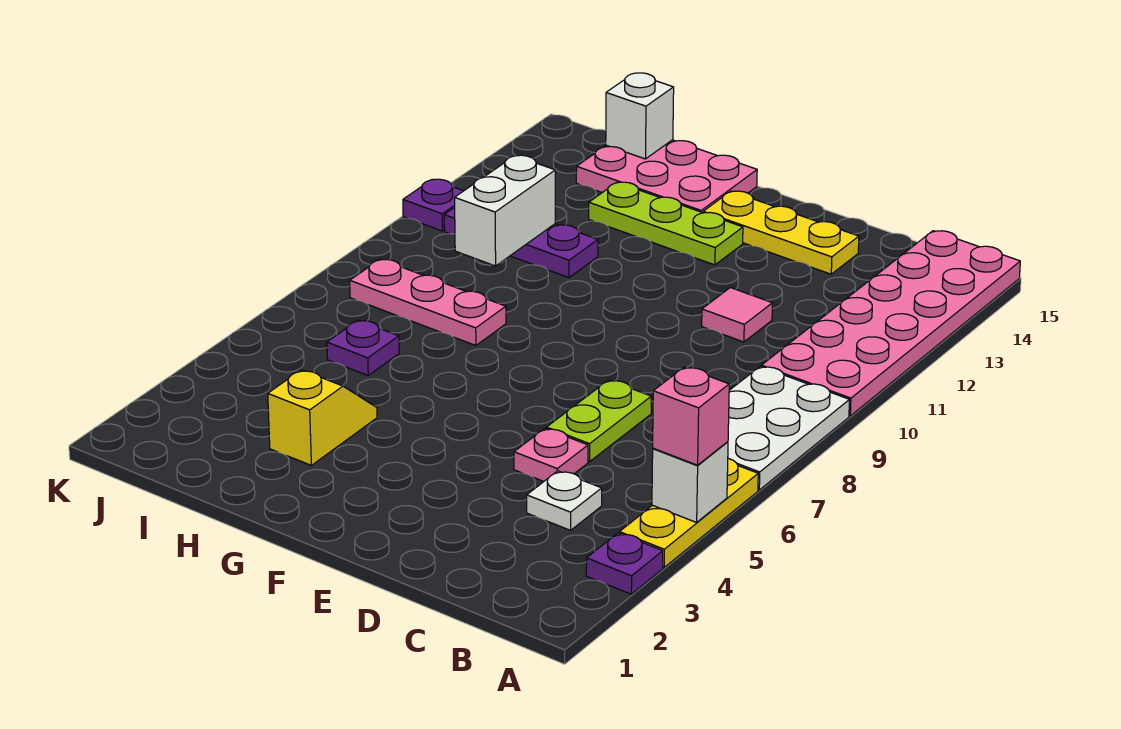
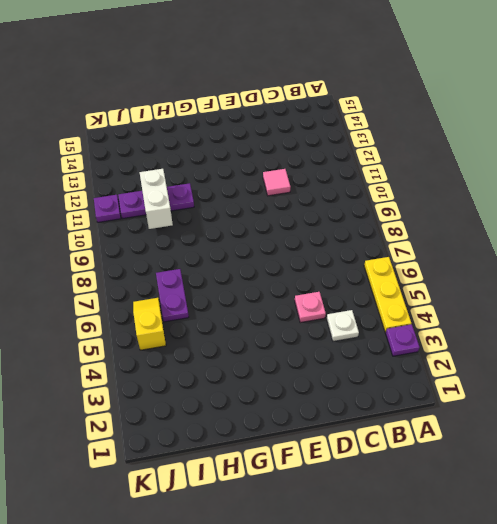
purple plate I6:I7 level 1 -> purple plate I6 level 1
yellow slope J5:J6 level 1 top 5 -> yellow slope H3:H4 level 1 top 3
none -> white plate A7:B9 level 1
none -> pink plate A10:B15 level 1
none -> lime plate D6:D7 level 1

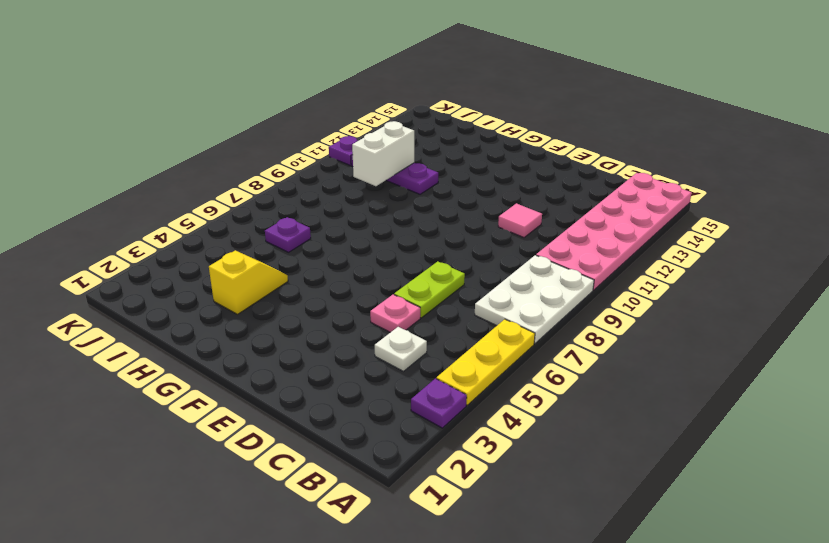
none -> yellow plate D14:F14 level 1
none -> lime plate F13:H13 level 1
none -> pink plate G14:I15 level 1

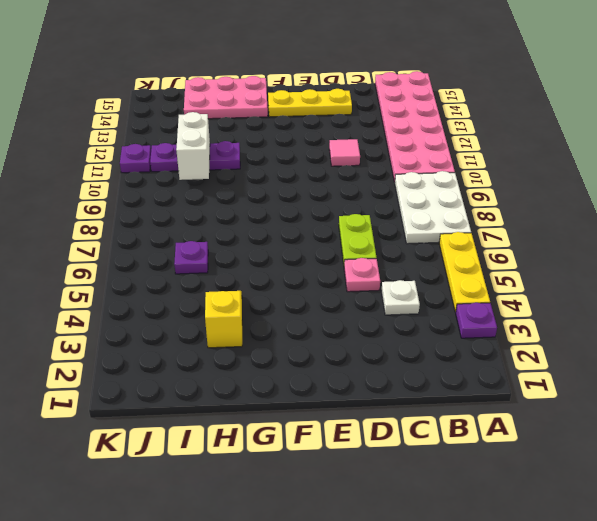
none -> lime plate F13:H13 level 1
none -> pink plate H8:J8 level 1
none -> white brick A5 level 2

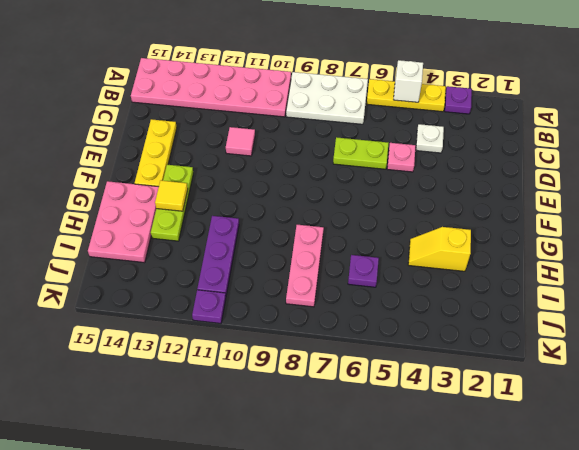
yellow tile G13 level 2 -> none
none -> white brick I10:I11 level 2
none -> white brick I15 level 2
none -> pink brick A5 level 3

